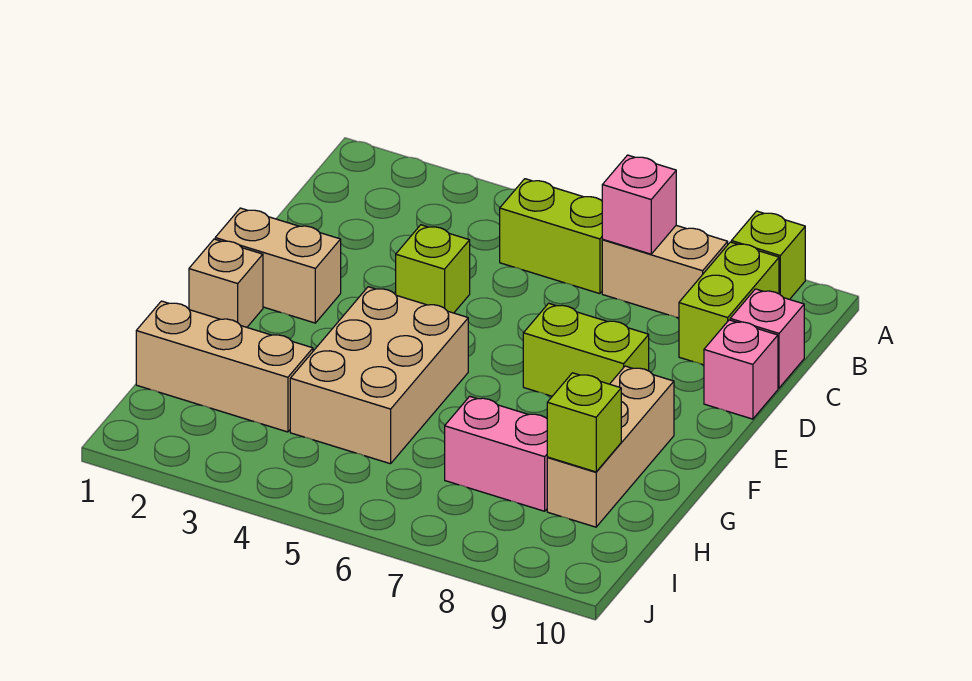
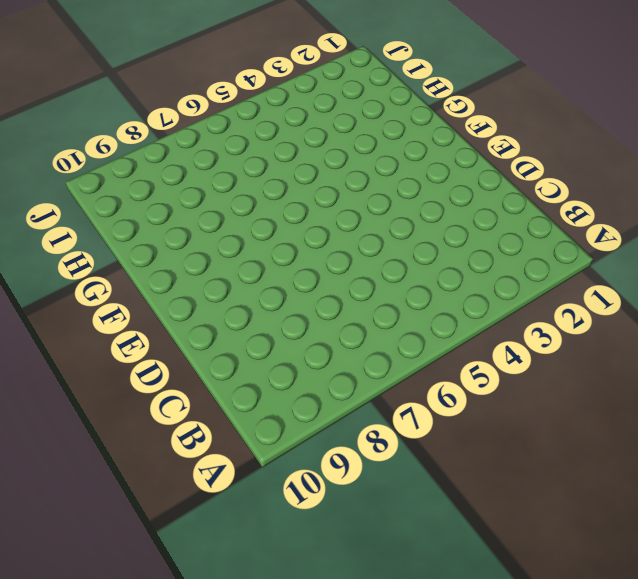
none -> lime brick A9 level 1
none -> lime brick B5:B6 level 1
none -> tan brick B7:B8 level 1

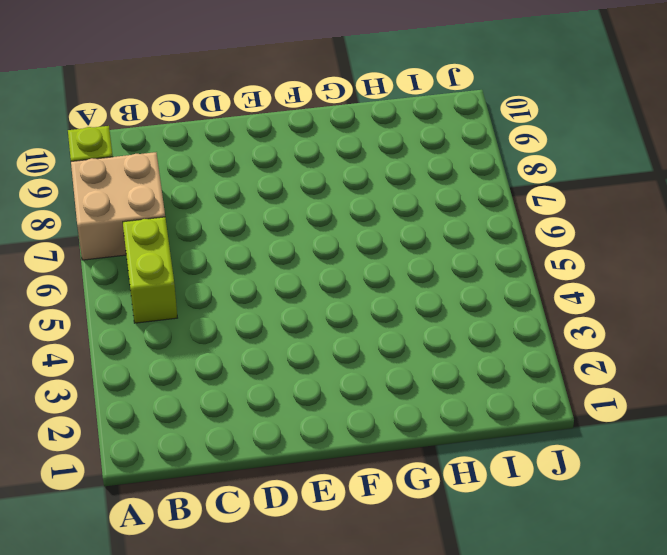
tan brick A7:B8 level 1 -> tan brick B7:B8 level 1
none -> lime brick B9:C9 level 1
none -> pink brick C10 level 1
none -> lime brick D4 level 1

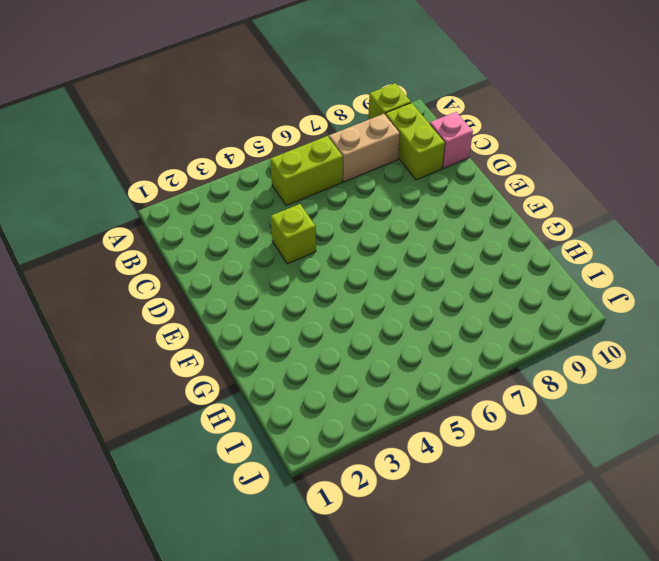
none -> pink brick D10 level 1
none -> tan brick E1:E2 level 1
none -> lime brick E7:E8 level 1

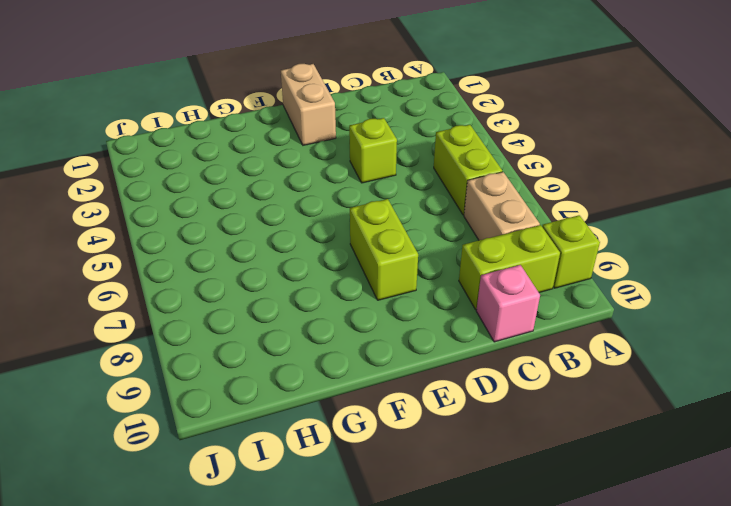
none -> pink brick D10 level 1
none -> tan brick F1 level 1
none -> tan brick F4:H5 level 1

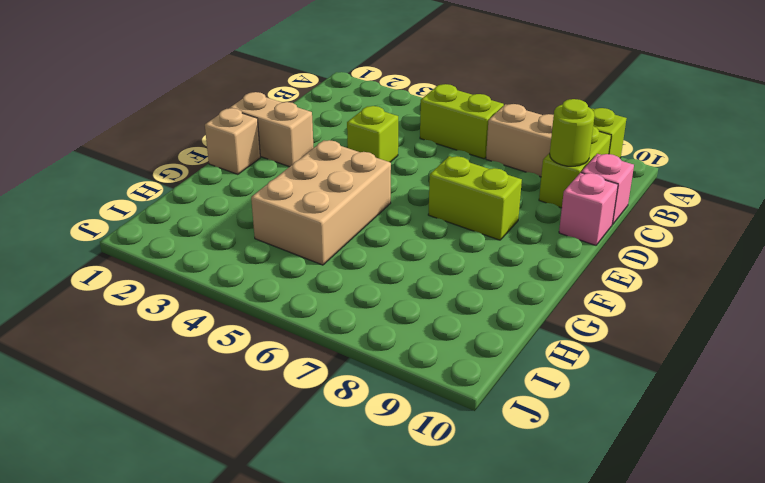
lime round brick C9 level 2 -> none
none -> tan brick F9:H9 level 1
none -> tan brick H1:H3 level 1
none -> pink brick H7:H8 level 1

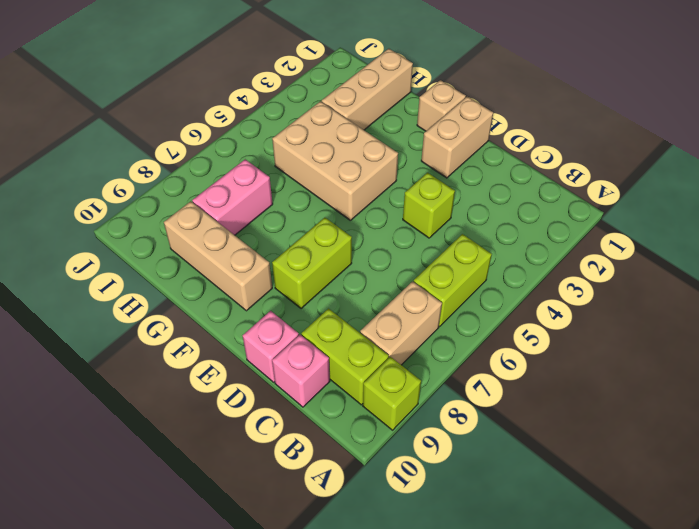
none -> pink brick B7 level 2
none -> lime brick H9 level 2

